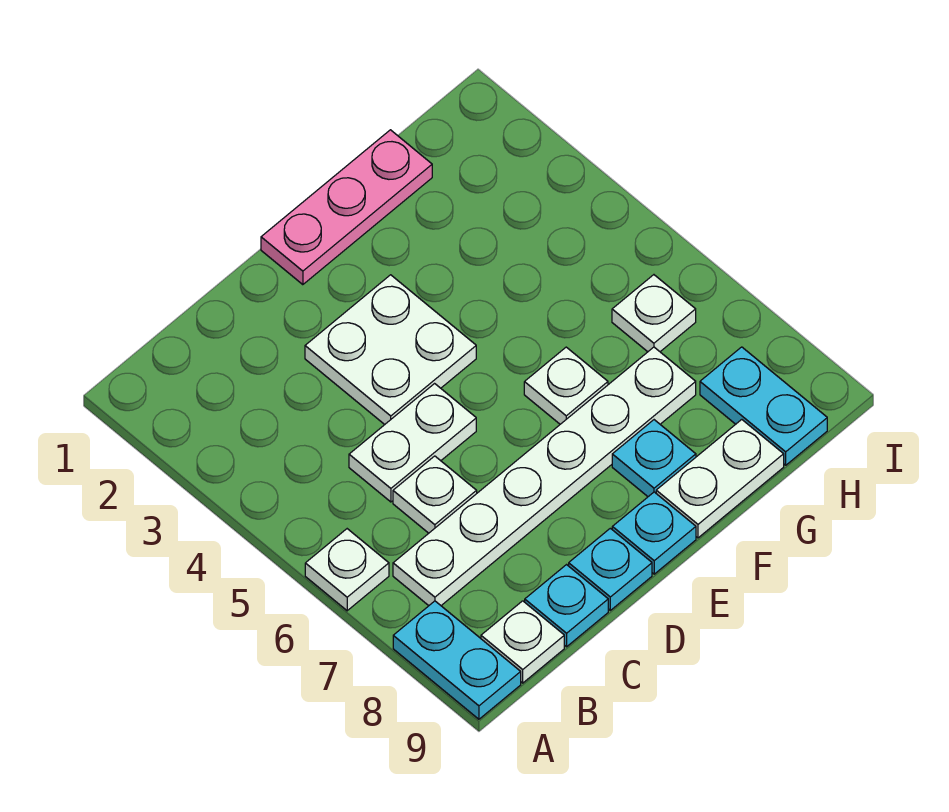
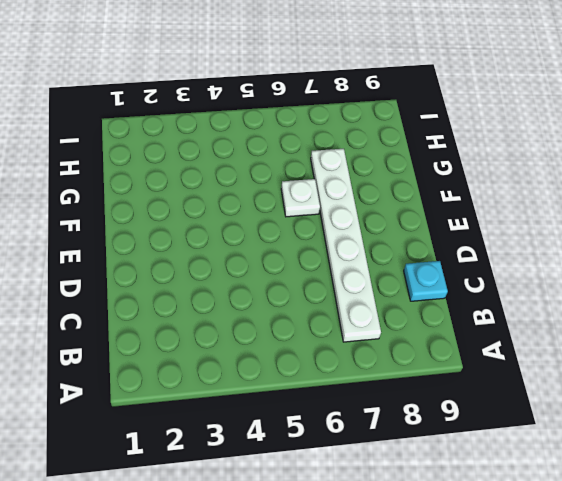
none -> white plate A6 level 1
none -> cyan plate A8:A9 level 1
none -> white plate B9 level 1

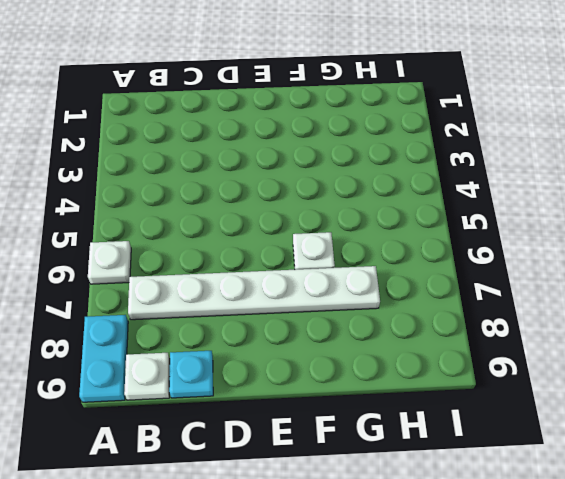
none -> white plate C5:D5 level 1
none -> white plate C6 level 1
none -> white plate D3:E4 level 1

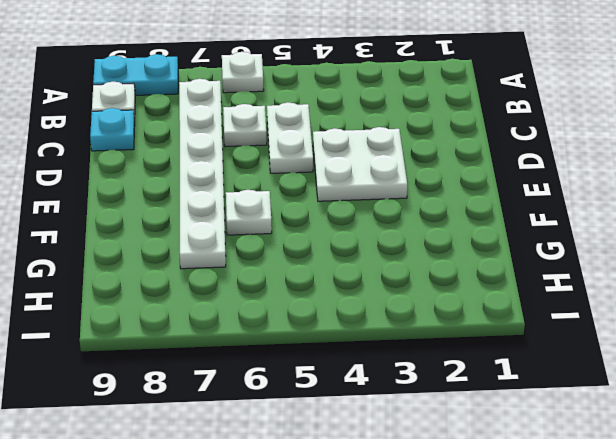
none -> cyan plate D9 level 1
none -> pink plate E1:G1 level 1
none -> cyan plate E9 level 1

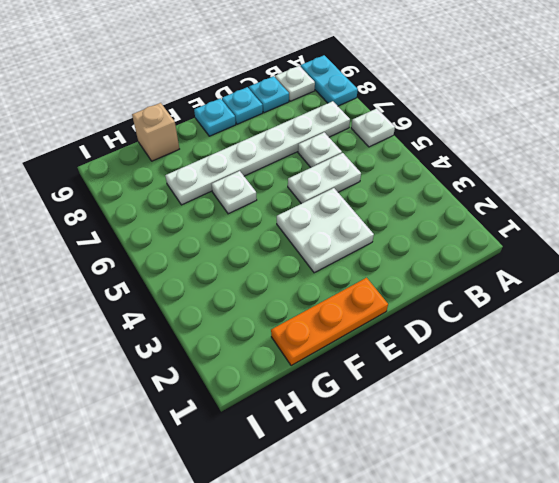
orange plate E1:G1 level 1 -> pink plate E1:G1 level 1
tan brick G9 level 1 -> white plate F9:G9 level 1
none -> cyan plate F8 level 1
none -> white plate H6 level 1
none -> cyan plate H8:H9 level 1

